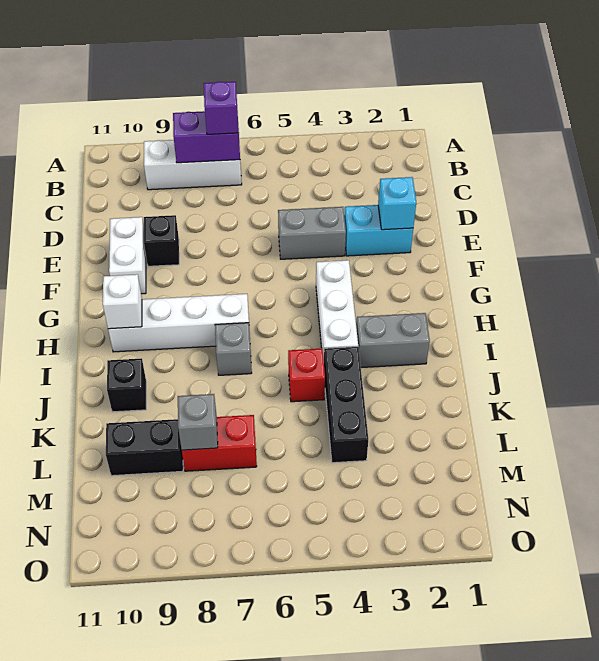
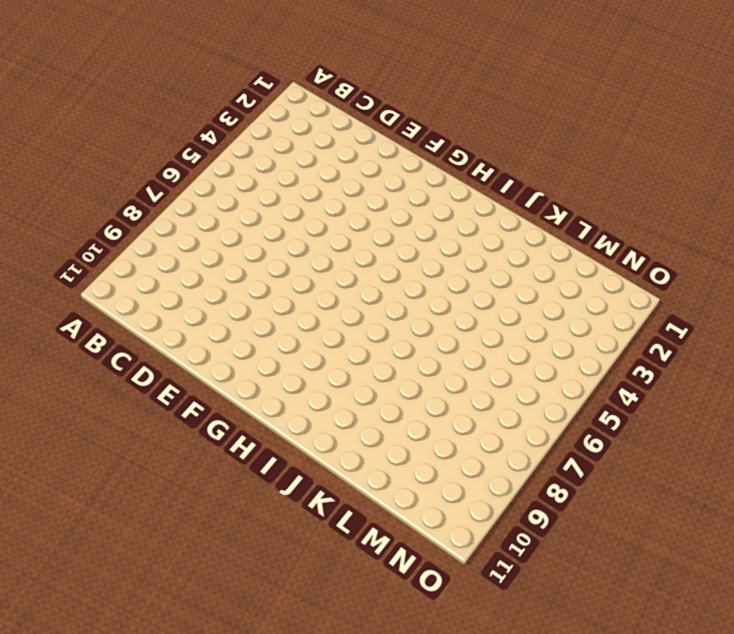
none -> white brick B7:B9 level 1
none -> cyan brick E2:E3 level 1
none -> grey brick E4:E5 level 1

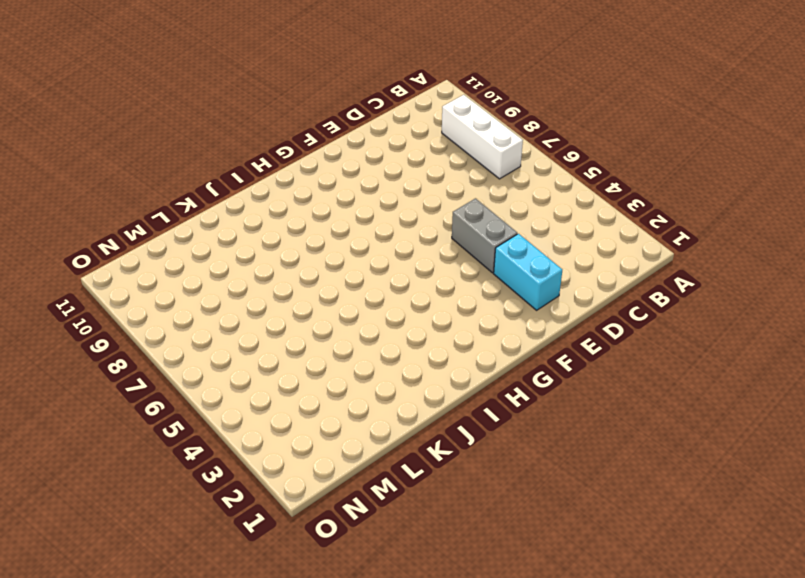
none -> black brick E9 level 1
none -> white brick E10:F10 level 1
none -> white brick G4:I4 level 1

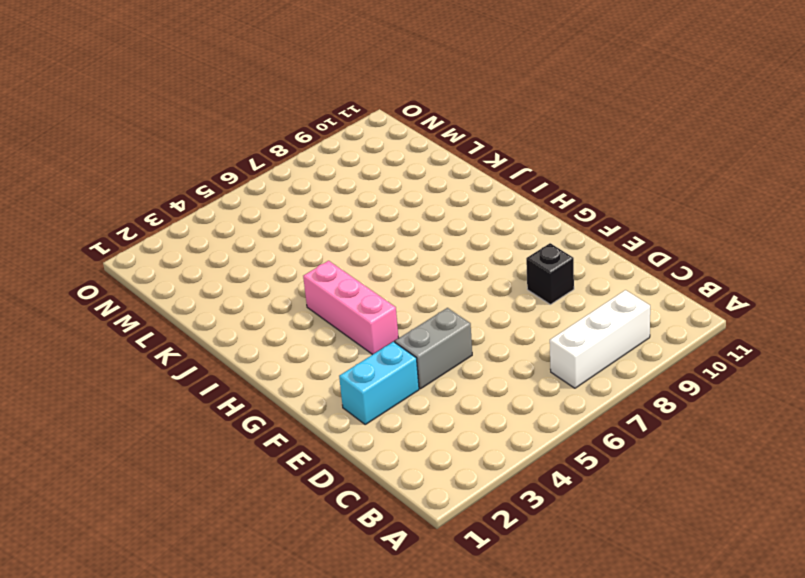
pink brick G4:I4 level 1 -> white brick G4:I4 level 1
none -> white brick E10:F10 level 1
none -> white brick H7:H10 level 1
none -> grey brick I2:I3 level 1

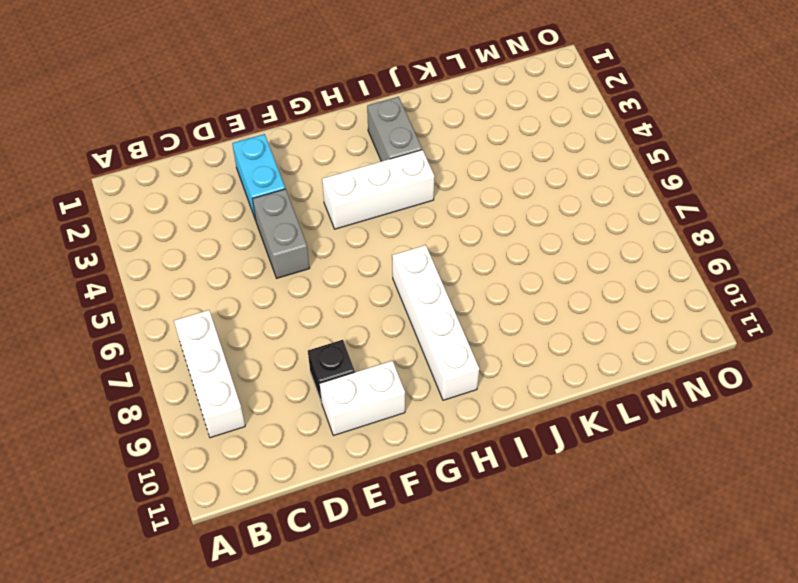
none -> grey brick I7 level 1
none -> black brick J4:L4 level 1
none -> red brick J5 level 1

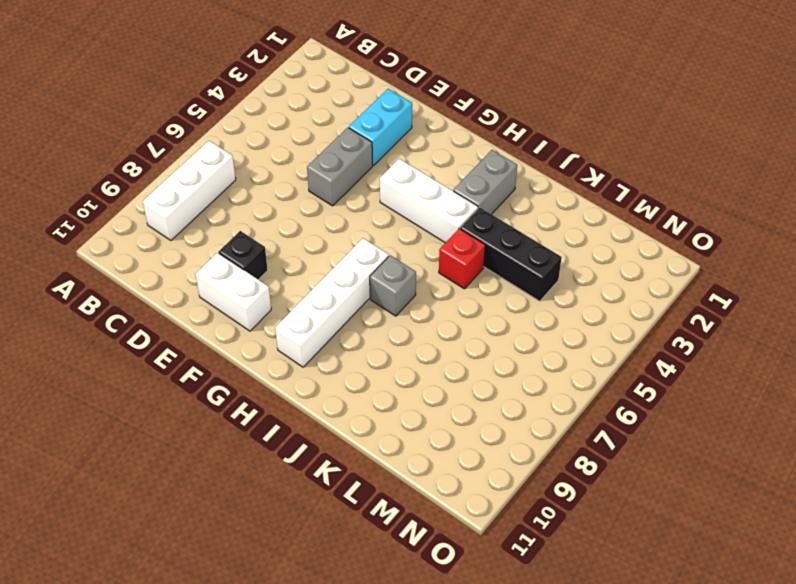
none -> black brick J10 level 1
none -> red brick L7:L8 level 1
none -> black brick L9:L10 level 1

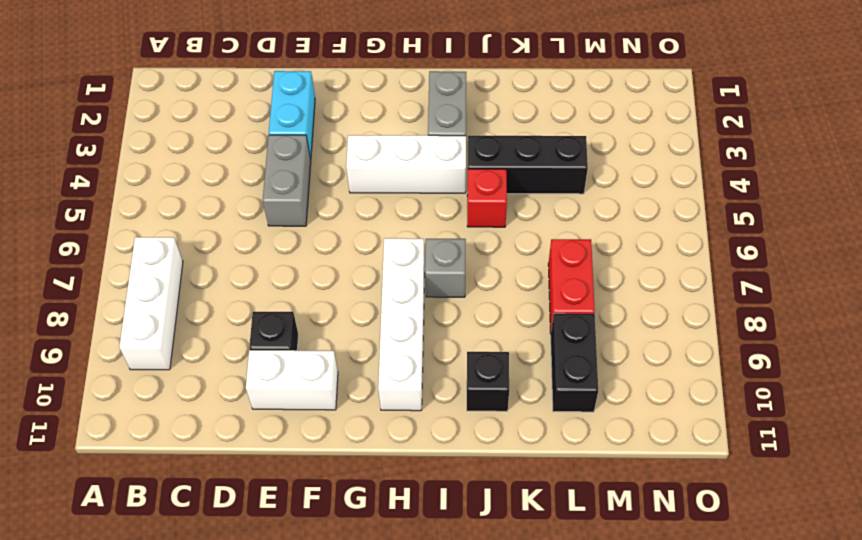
none -> purple brick B7:B8 level 2
none -> cyan brick E2 level 2
none -> white brick H10 level 2

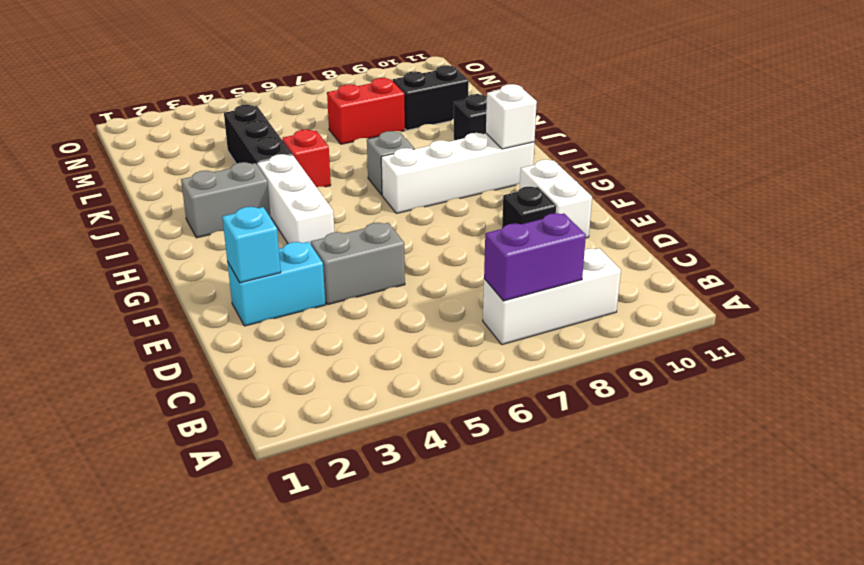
none -> grey brick L8 level 2
none -> purple brick B7 level 3

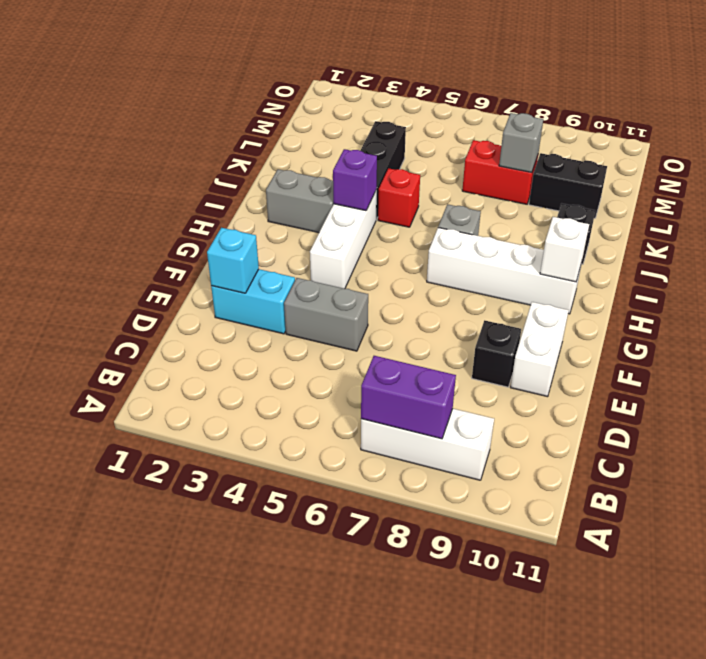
purple brick I4 level 2 -> purple brick B7 level 3

